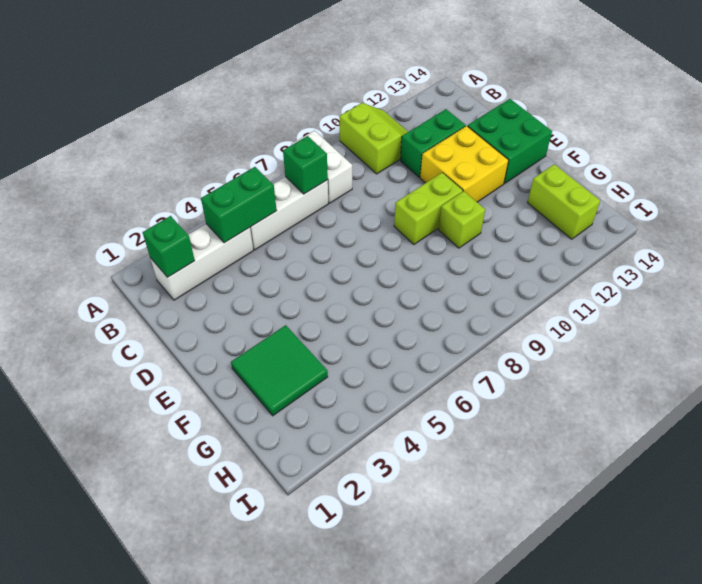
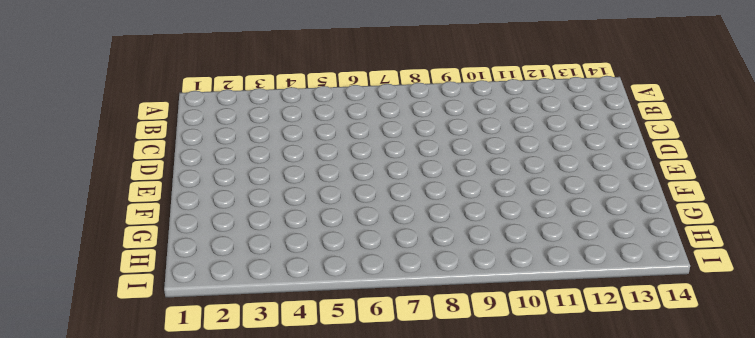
none -> white brick A8:B8 level 1
none -> lime slope A10:B11 level 1 top 10
none -> white brick B2:B4 level 1

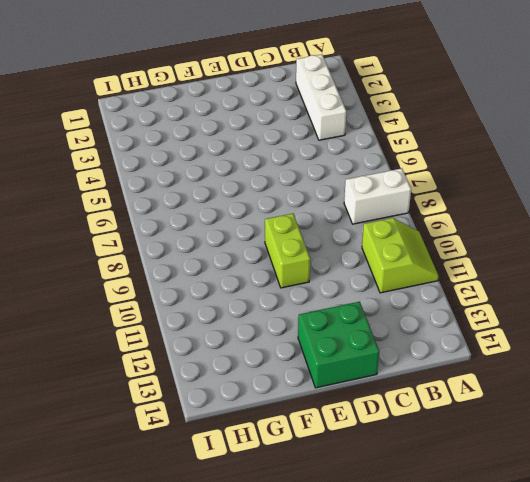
lime slope A10:B11 level 1 top B -> lime slope A10:B11 level 1 top 10
none -> white brick B5:B7 level 1
none -> green brick C11:C12 level 1
none -> yellow brick D11:E12 level 1

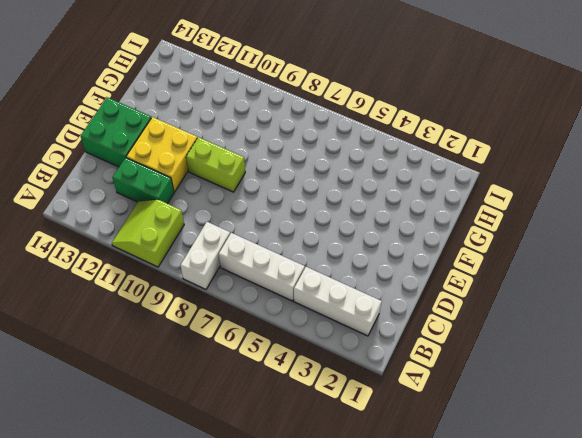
none -> green tile F2:G3 level 1
none -> lime brick F10 level 1
none -> lime brick G13:H13 level 1

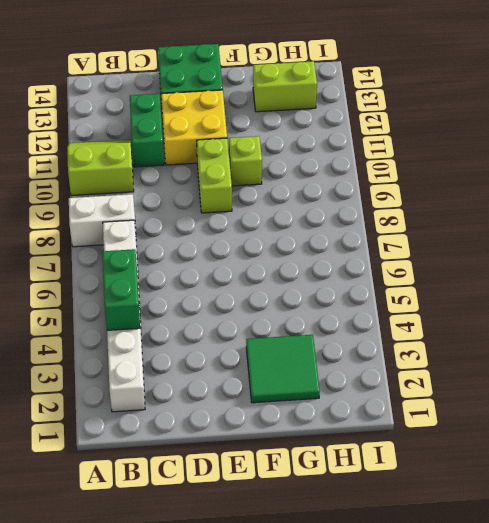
none -> green brick B2 level 2
none -> green brick B7 level 2

